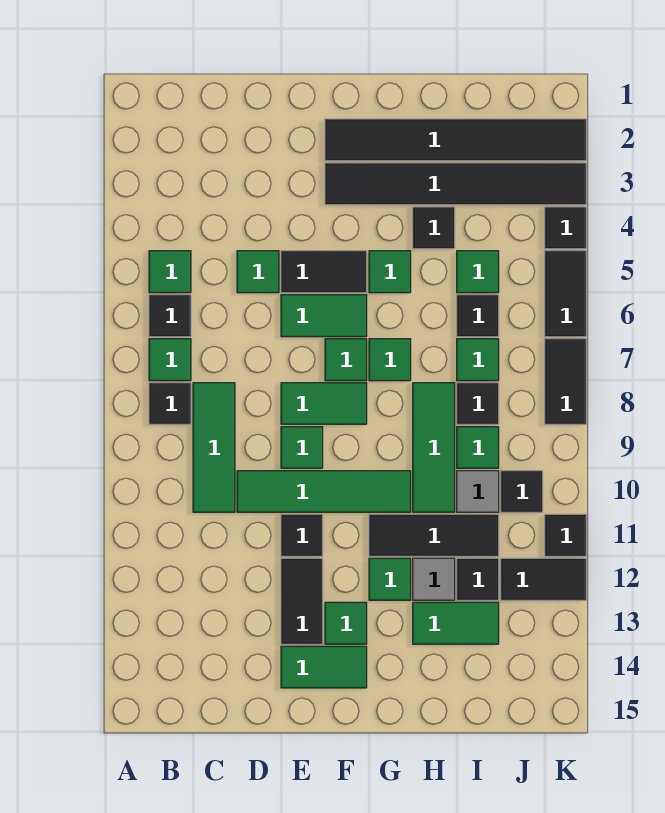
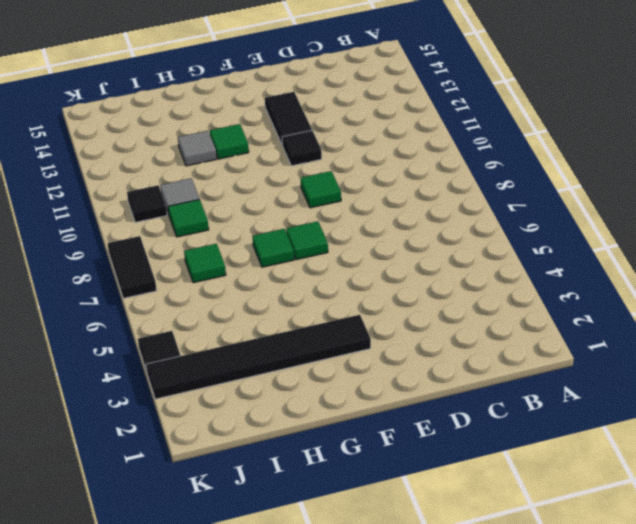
none -> green tile B5 level 1
none -> black tile B6 level 1
none -> green tile B7 level 1
none -> black tile B8 level 1

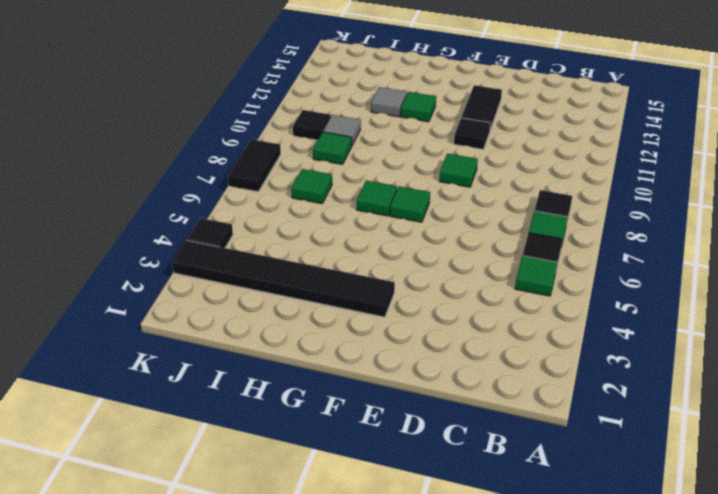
none -> green tile C8:C10 level 1
none -> green tile D5 level 1
none -> green tile D10:G10 level 1
none -> black tile E5:F5 level 1

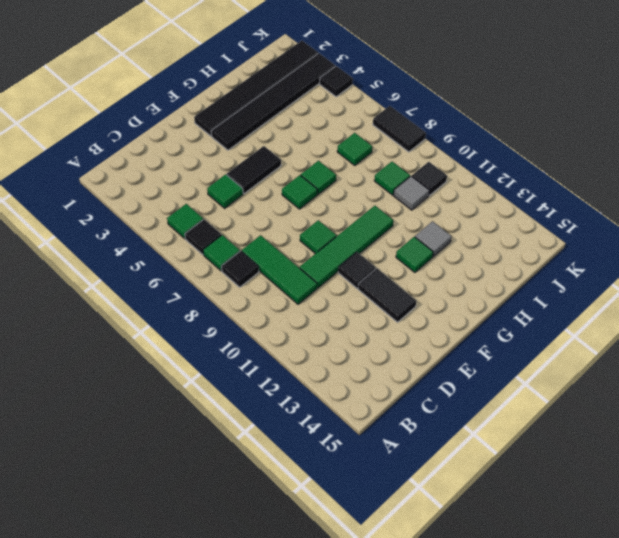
none -> green tile E6:F6 level 1
none -> green tile E8:F8 level 1
none -> green tile E14:F14 level 1
none -> green tile F13 level 1

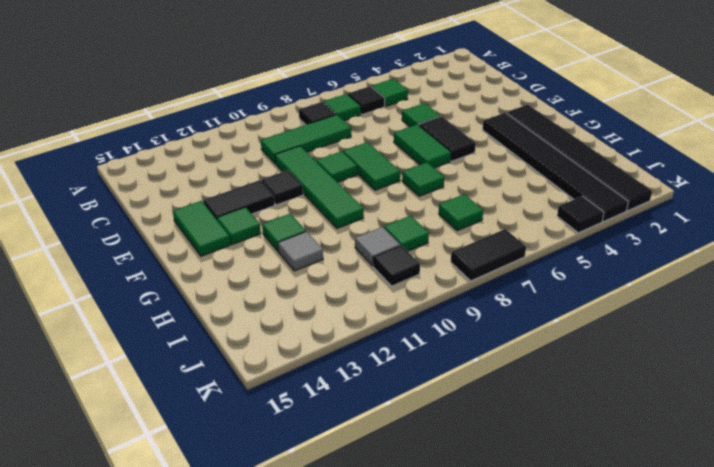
none -> green tile F7 level 1
none -> green tile G5 level 1
none -> black tile G11:I11 level 1
none -> black tile H4 level 1

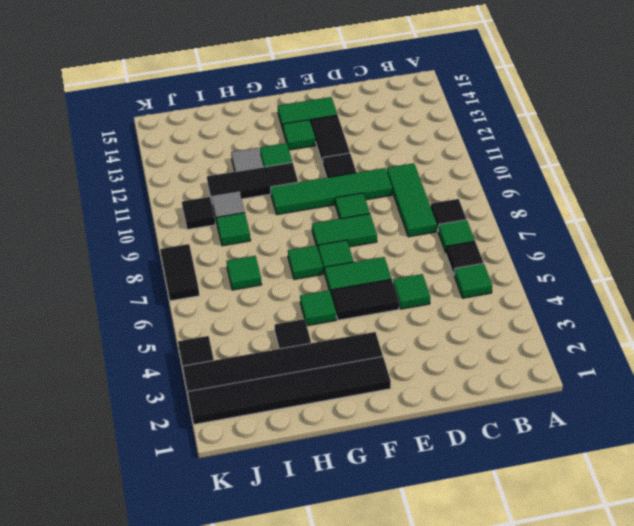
none -> green tile H8:H10 level 1
none -> green tile H13:I13 level 1
none -> green tile I5 level 1
none -> black tile I6 level 1

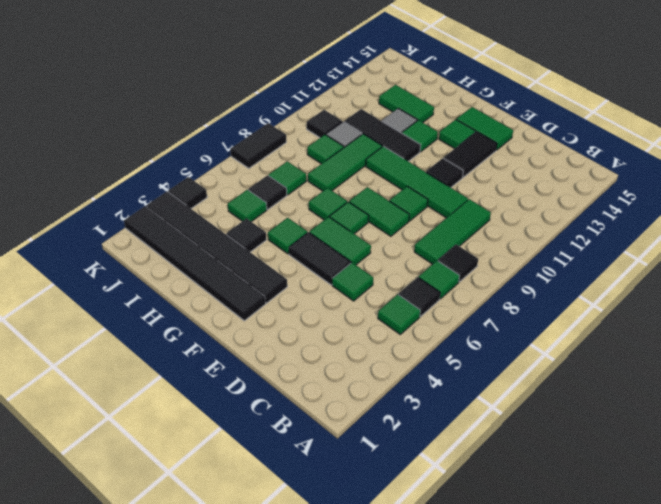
none -> black tile I8 level 1
none -> black tile I12 level 1
none -> black tile J12:K12 level 1
none -> black tile K5:K6 level 1

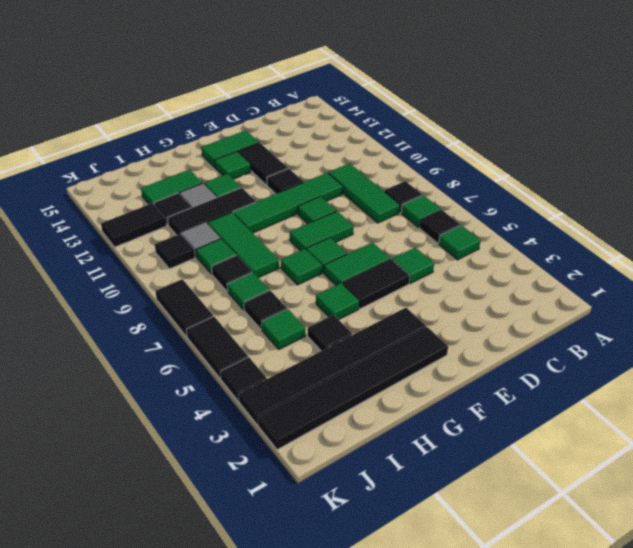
none -> black tile K11 level 1

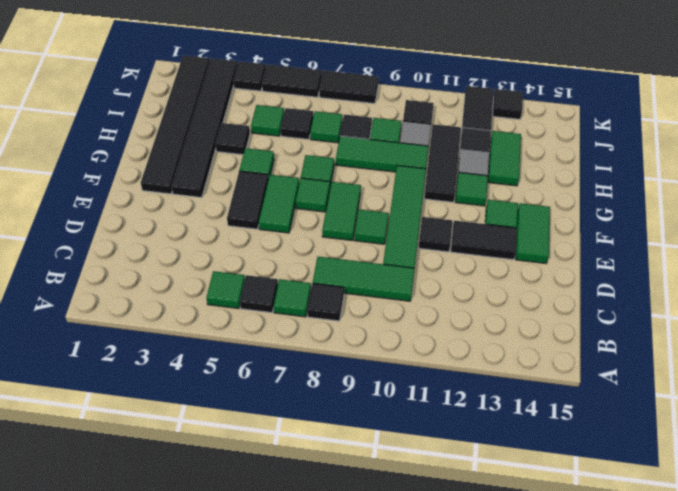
black tile K13 level 1 -> black tile K11 level 1
none -> green tile D5 level 1

